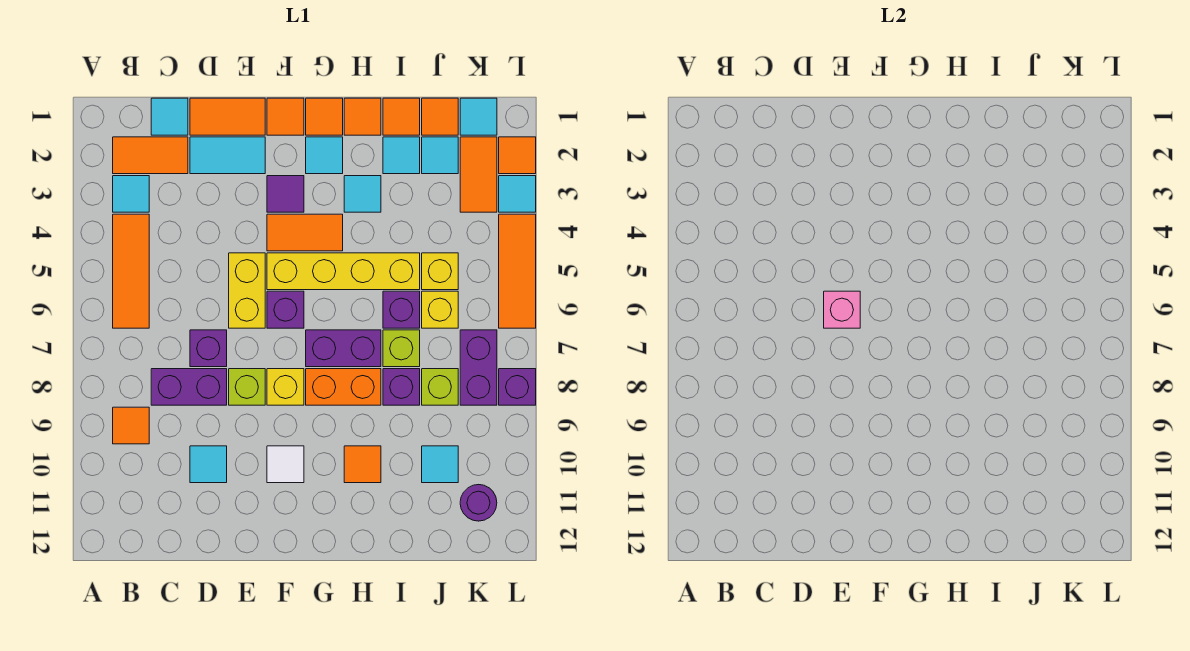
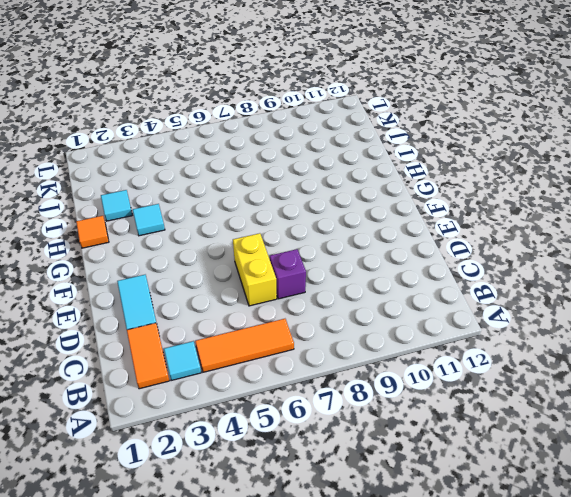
yellow brick D6:E6 level 1 -> yellow brick E5:E6 level 1
none -> orange tile B9 level 1
none -> cyan tile C1 level 1
none -> purple brick C8:D8 level 1
none -> orange tile D1:E1 level 1

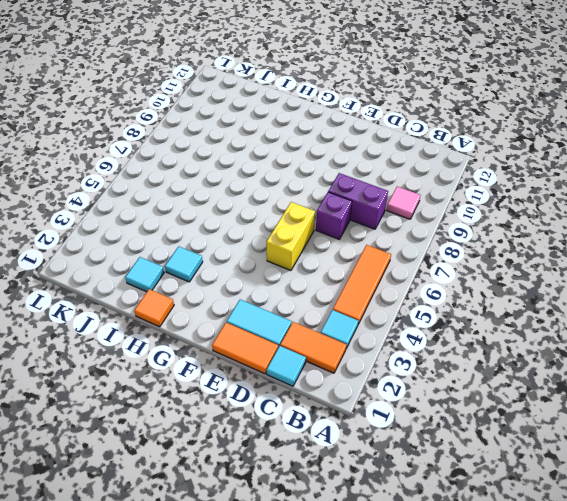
pink tile B9 level 1 -> orange tile B9 level 1
none -> cyan tile D10 level 1
none -> lime brick E8 level 1
none -> orange tile F1 level 1
none -> purple tile F3 level 1

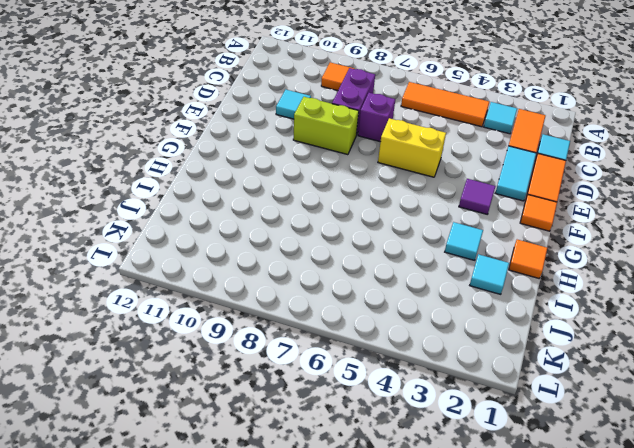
lime brick E8:E9 level 1 -> lime brick E8 level 1
none -> orange tile F4:G4 level 1
none -> yellow brick F5:I5 level 1
none -> purple brick F6 level 1
none -> yellow brick F8 level 1

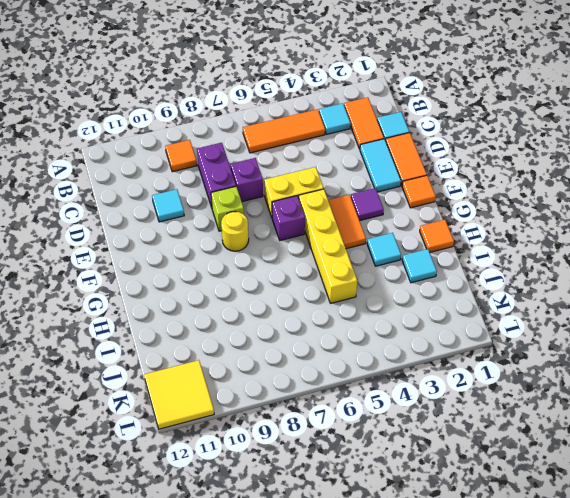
yellow round brick F8 level 1 -> yellow brick F8 level 1
yellow tile K11:L12 level 1 -> purple round brick K11 level 1
none -> white tile F10 level 1
none -> orange tile G1 level 1
none -> cyan tile G2 level 1
none -> purple brick G7:H7 level 1

